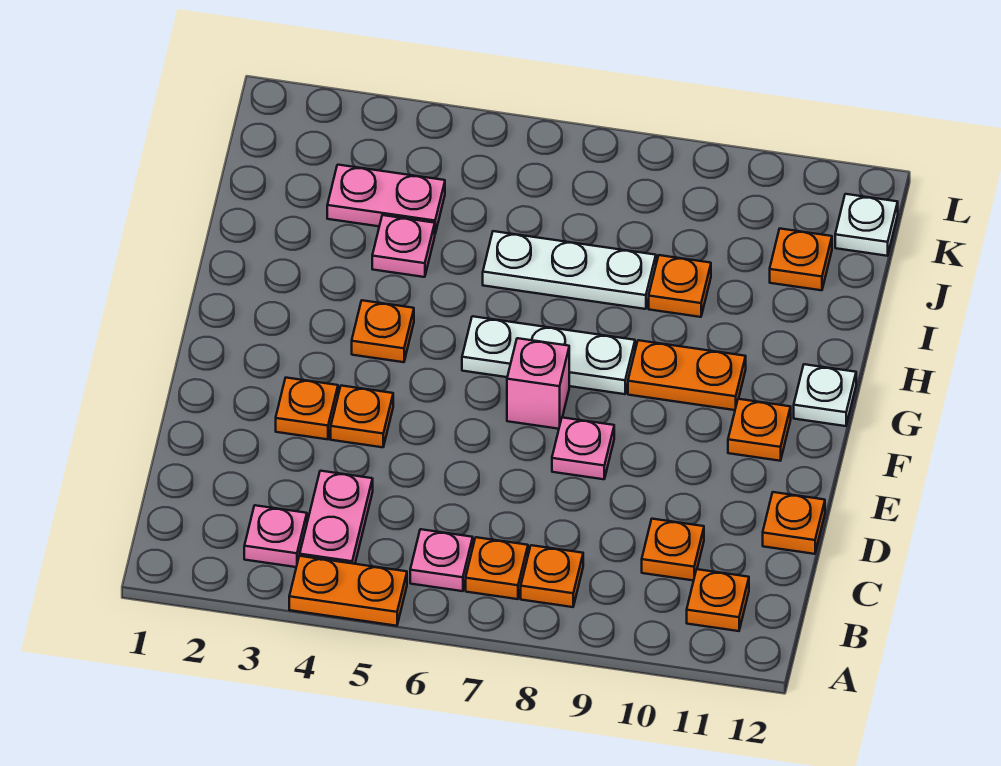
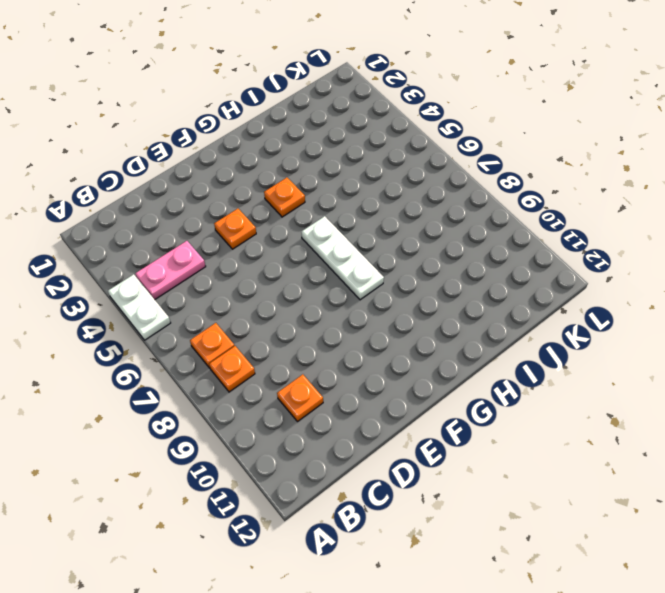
white plate A4:A5 level 1 -> orange plate A4:A5 level 1
none -> pink plate B3 level 1
none -> pink plate B6 level 1
none -> orange plate B11 level 1

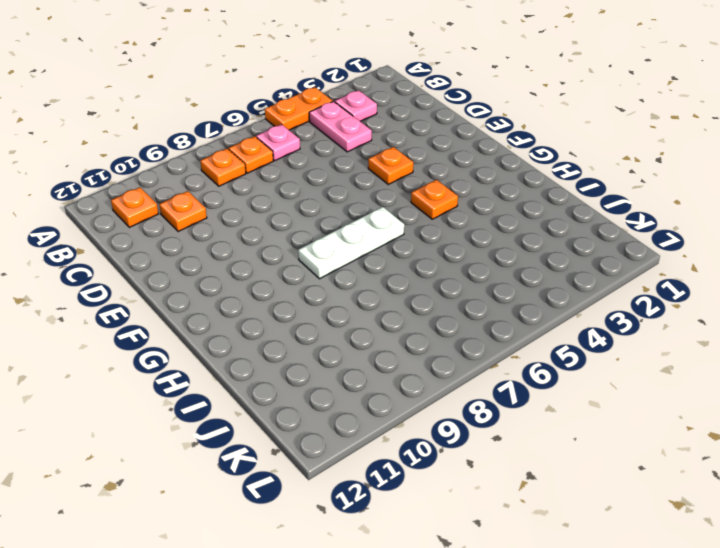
none -> orange plate D12 level 1
none -> orange plate E3 level 1
none -> pink plate E8 level 1

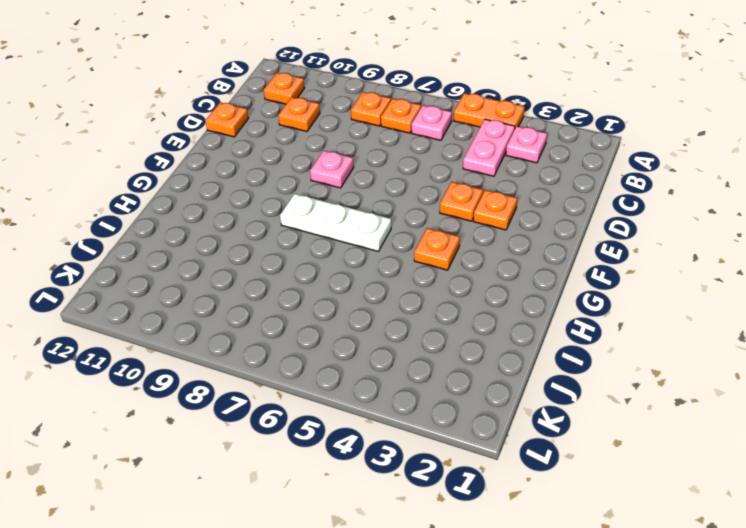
none -> pink brick F7 level 1
none -> orange plate F11 level 1
none -> orange plate G9:G10 level 1

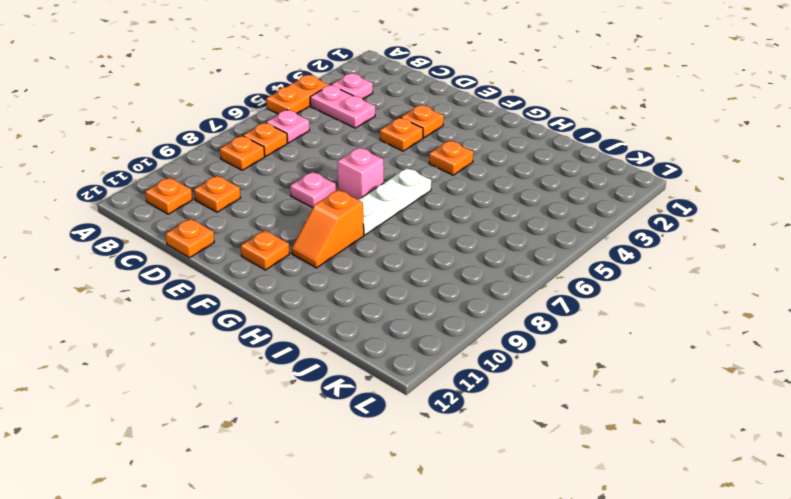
orange slope G9:G10 level 1 top 9 -> orange plate G9:G10 level 1
none -> white plate G12 level 1
none -> pink plate I4 level 1
none -> white plate I6:I8 level 1

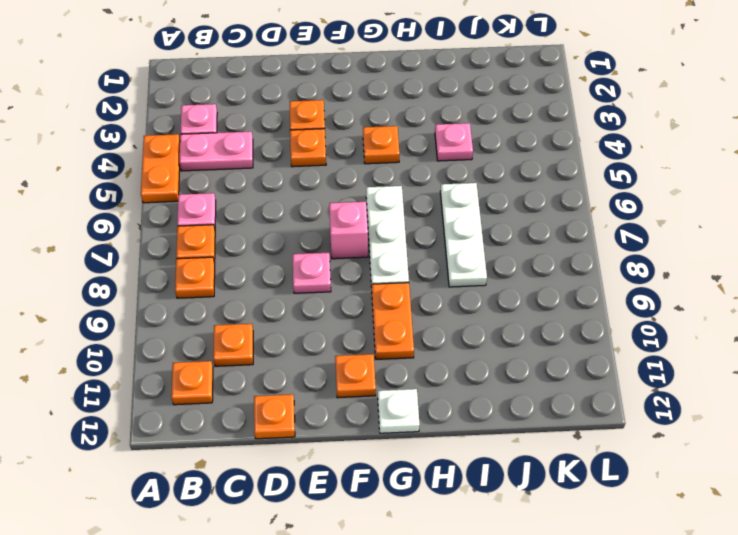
none -> orange plate I9 level 1
none -> pink plate J3:J4 level 1
none -> orange plate J11 level 1

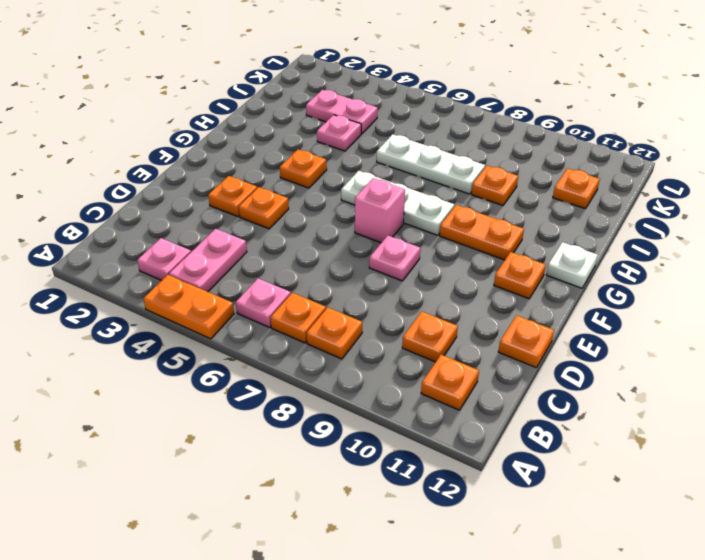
none -> white plate K12 level 1

